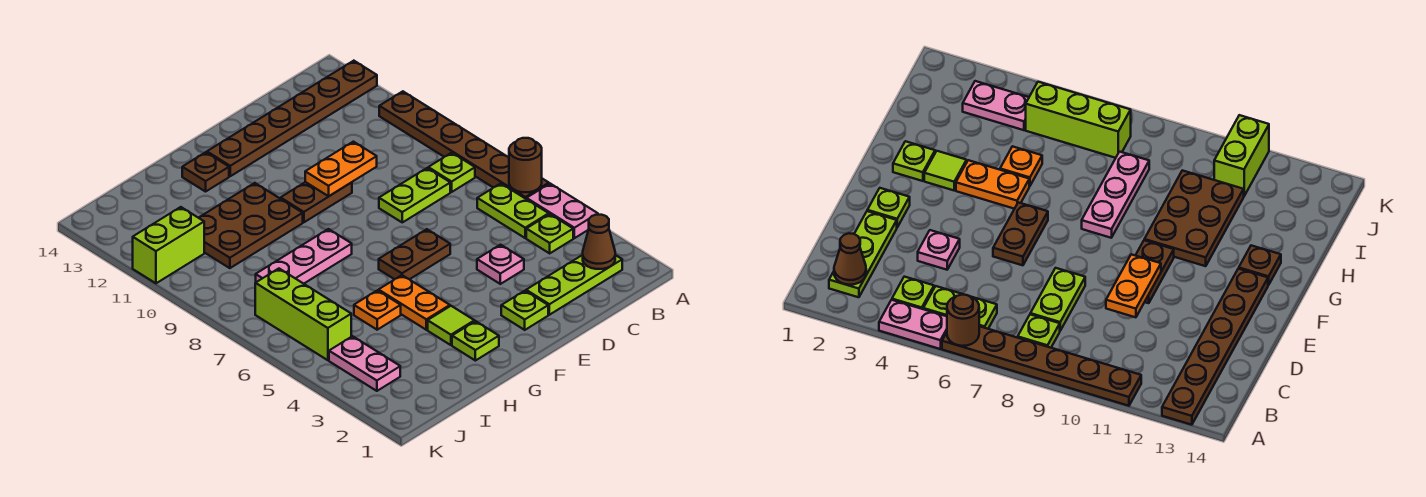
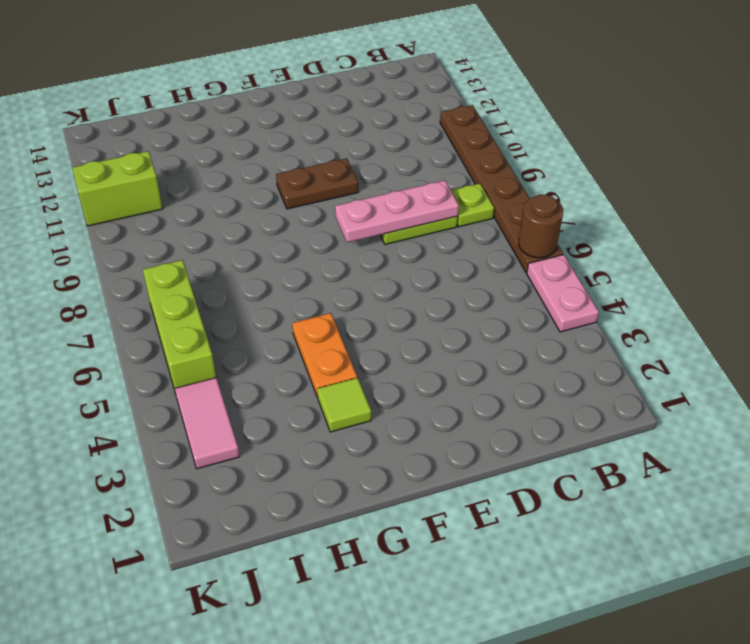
pink plate C8:E8 level 2 -> pink plate G8:I8 level 1
pink tile J3:J4 level 1 -> pink plate J3:J4 level 1
none -> brown plate A13:F13 level 1
none -> lime plate B2:D2 level 1
none -> lime plate B4 level 1

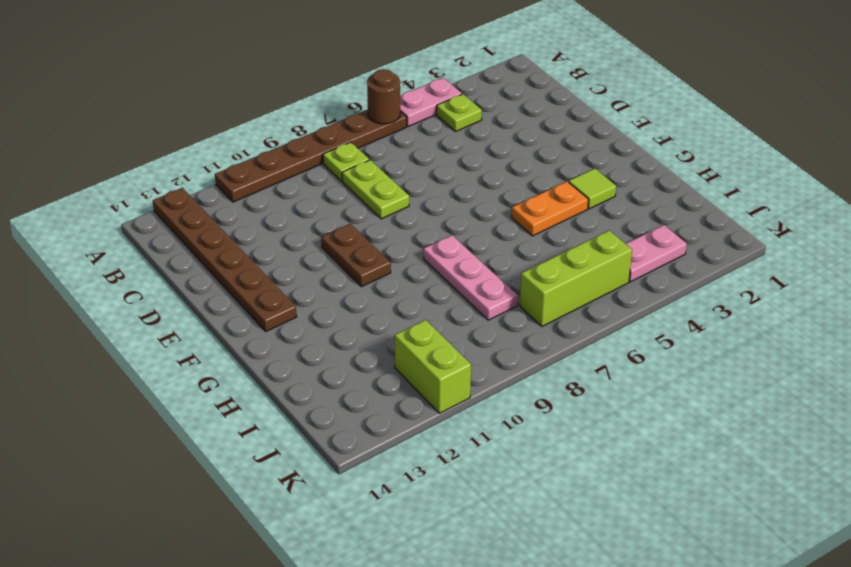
none -> lime plate B2:D2 level 1
none -> lime plate B5:B6 level 1
none -> pink plate D4 level 1

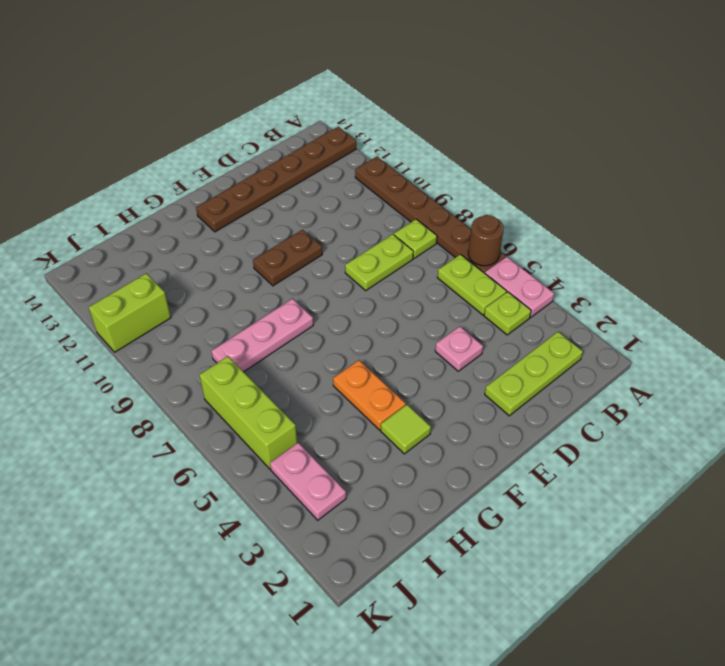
none -> lime plate E2 level 1
none -> brown plate E6:F6 level 1
none -> lime plate G2 level 1

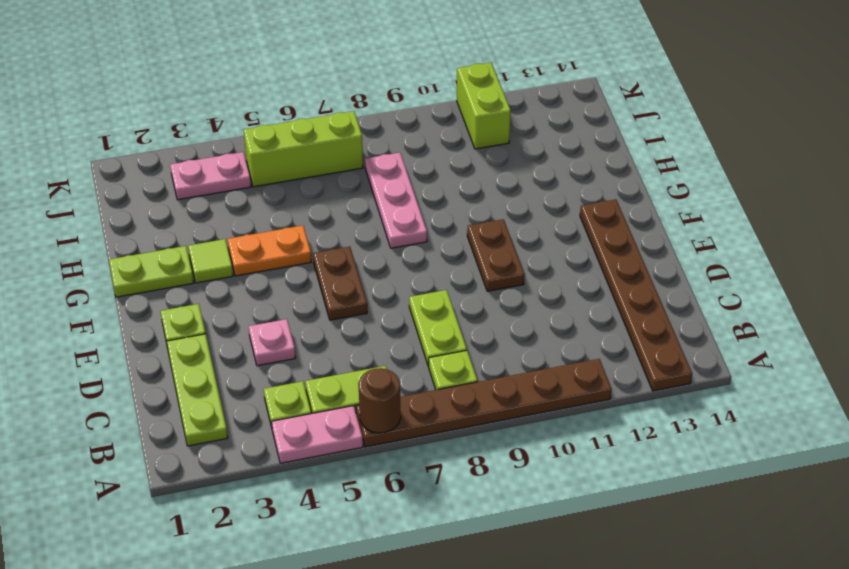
lime plate G1:G2 level 1 -> lime plate G2 level 1
none -> brown plate G10:I11 level 1
none -> brown plate G13 level 1
none -> orange plate H5 level 1

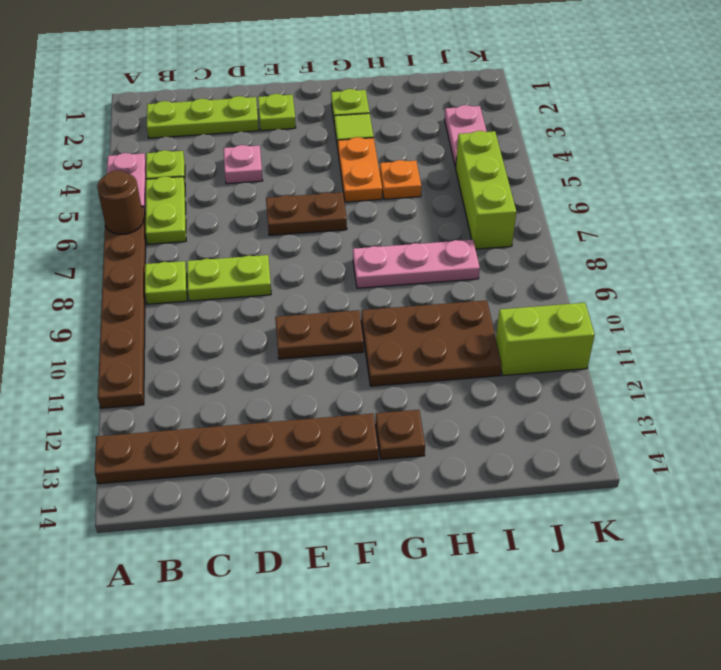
none -> brown cone B2 level 2
none -> orange plate D10:E10 level 2

